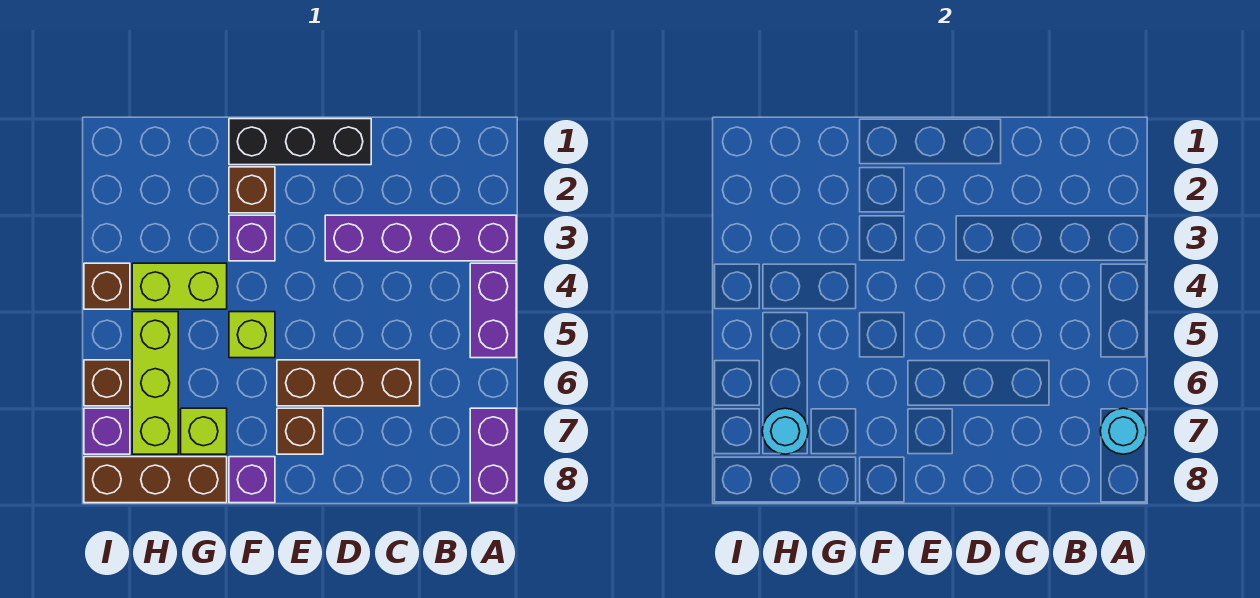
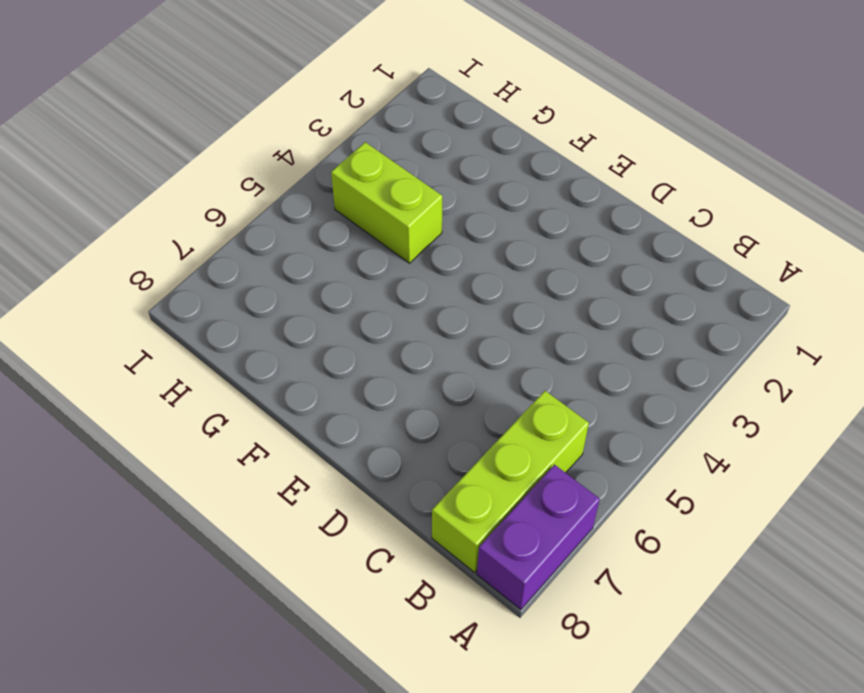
lime brick B6:B8 level 1 -> lime brick H5:H7 level 1
none -> purple brick A3:D3 level 1
none -> purple brick A4:A5 level 1
none -> brown brick C6:E6 level 1

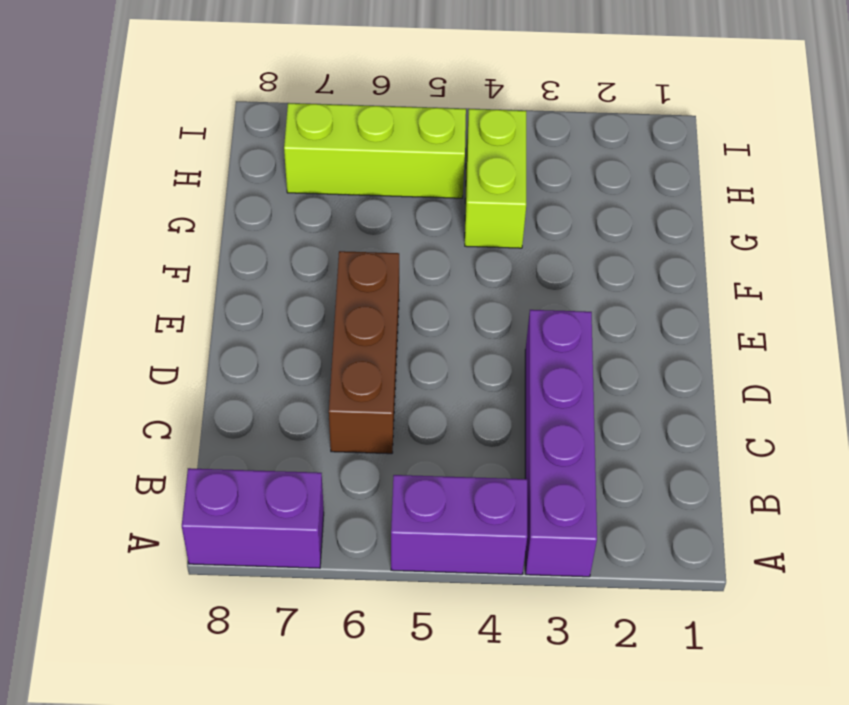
none -> black brick D1:F1 level 1
none -> brown brick E7 level 1
none -> brown brick F2 level 1

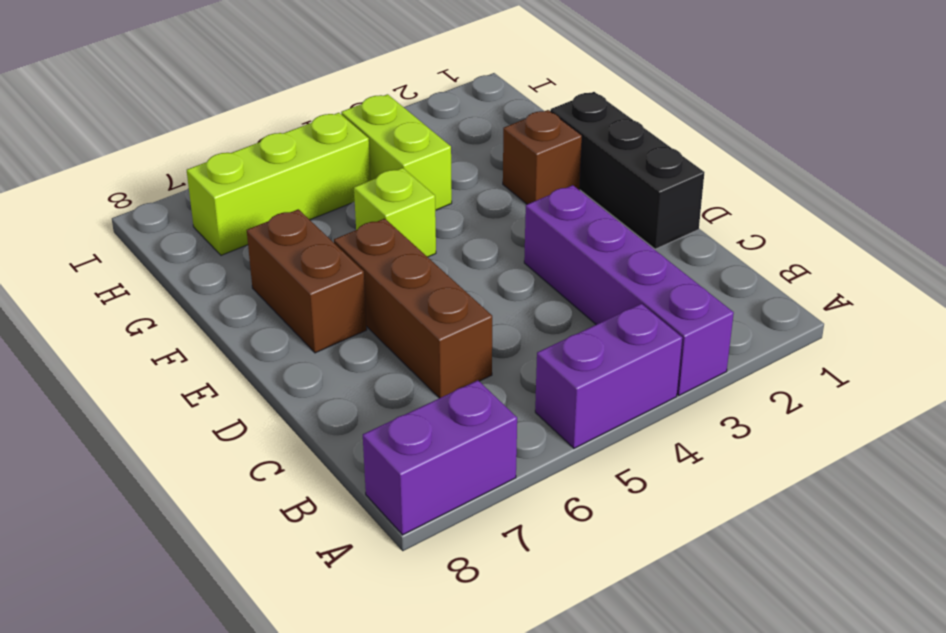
brown brick E7:F7 level 1 -> brown brick E7 level 1
none -> purple brick F3 level 1
none -> purple brick F8 level 1
none -> lime brick G7 level 1

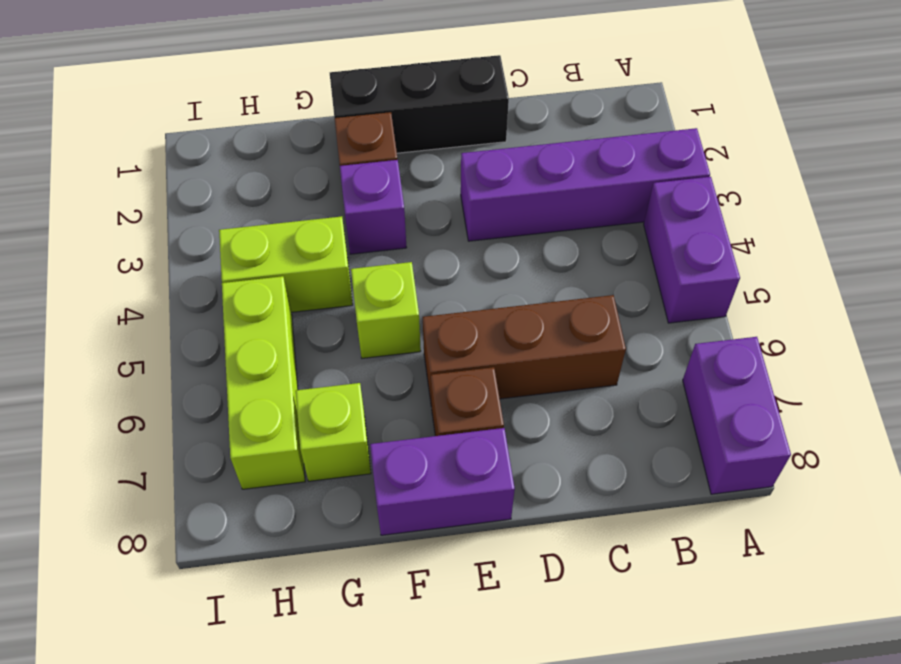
purple brick E8:F8 level 1 -> purple brick F8 level 1
none -> brown brick G8:I8 level 1
none -> brown brick I4 level 1
none -> brown brick I6 level 1

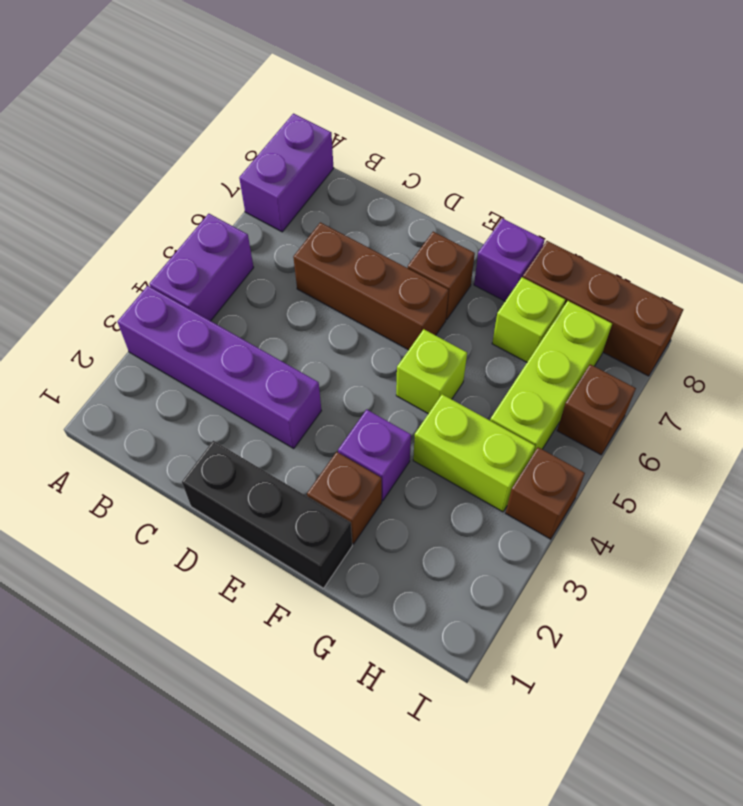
none -> purple brick I7 level 1
none -> cyan round brick A7 level 2
none -> cyan round brick H7 level 2

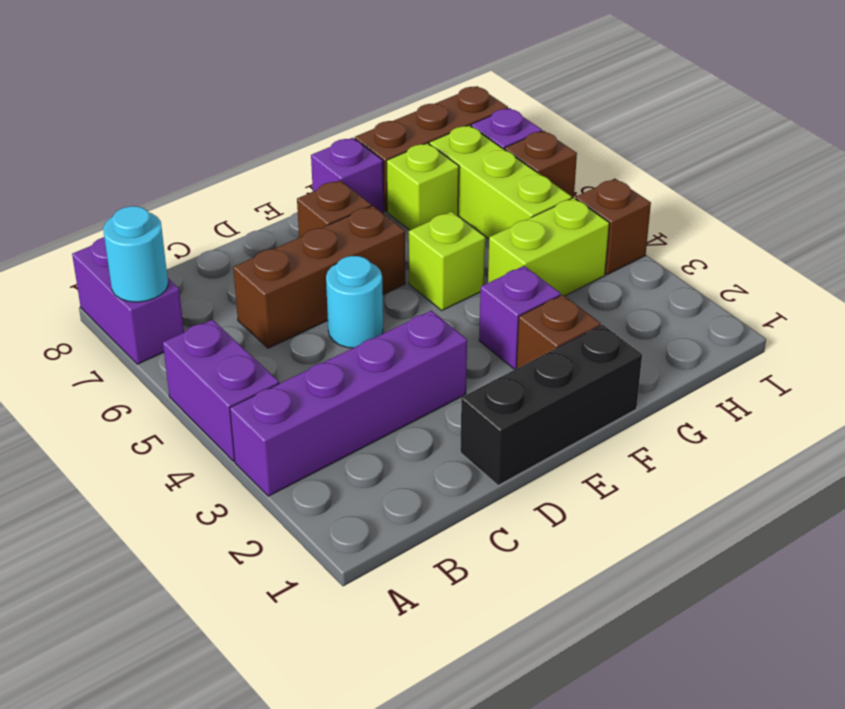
cyan round brick D5 level 1 -> cyan round brick H7 level 2

